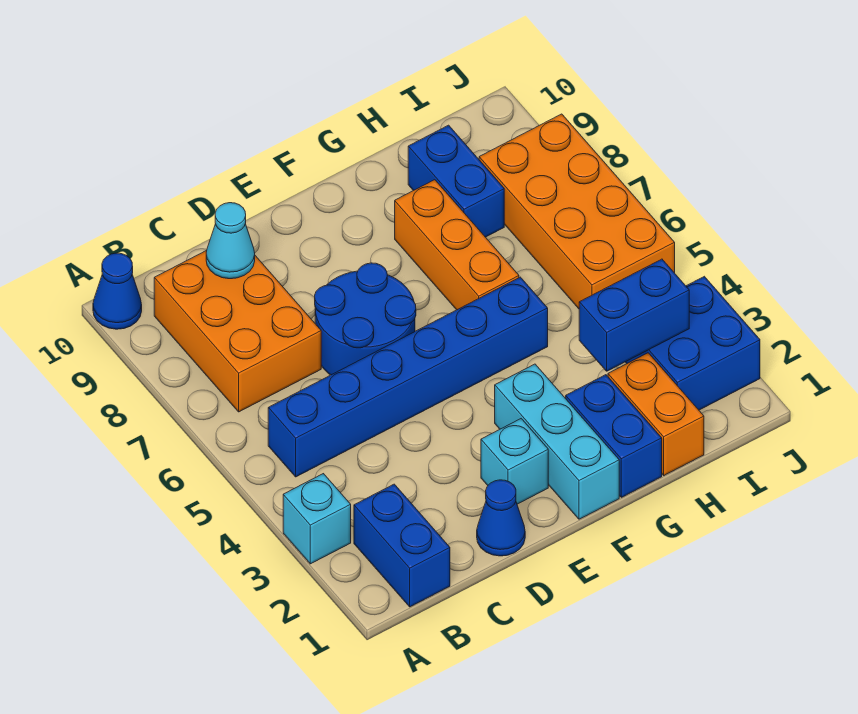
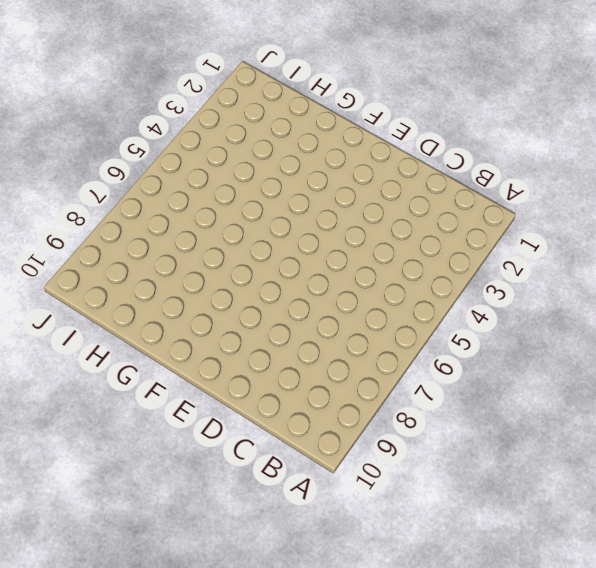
none -> cyan brick A3 level 1
none -> blue cone A10 level 1
none -> blue brick B1:B2 level 1

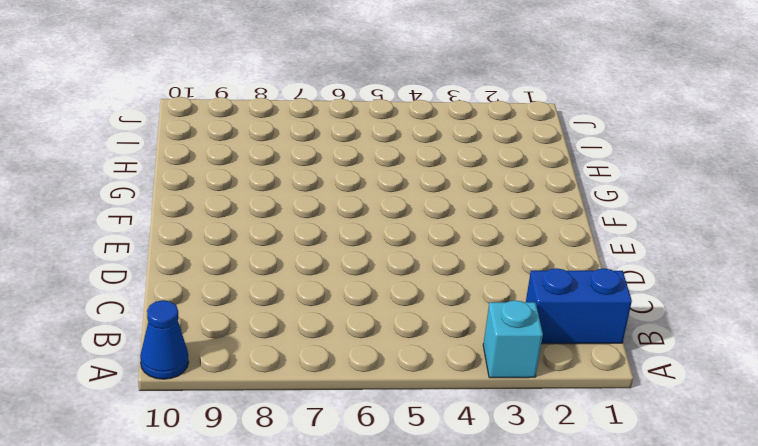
none -> blue brick B5:G5 level 1
none -> orange brick B7:C9 level 1
none -> blue cone D1 level 1

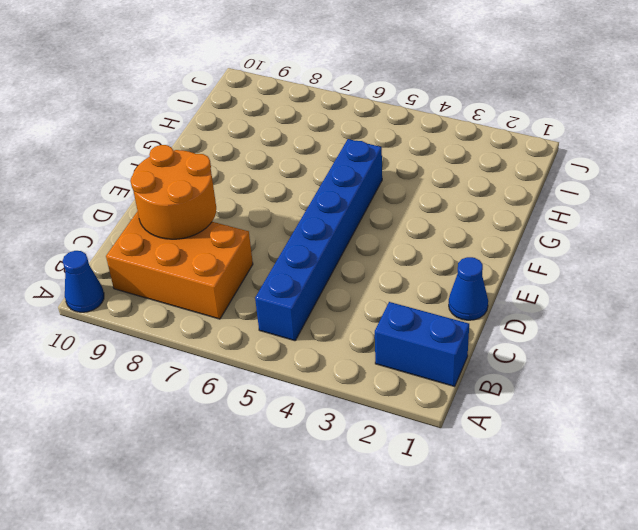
orange round brick C8:D9 level 2 -> cyan cone C9 level 2
none -> cyan brick A3 level 1
none -> blue round brick D6:E7 level 1
none -> cyan brick E2 level 1

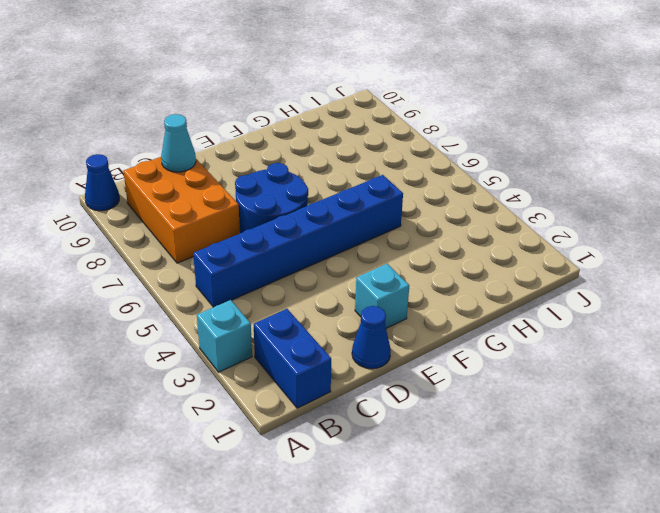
none -> cyan brick F1:F3 level 1
none -> blue brick G1:G2 level 1
none -> orange brick G6:G8 level 1

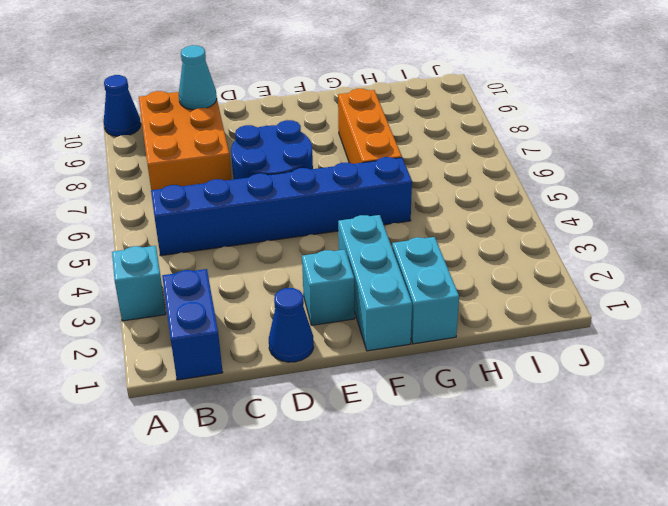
cyan brick G1:G2 level 1 -> blue brick G1:G2 level 1
none -> orange brick H1:H2 level 1
none -> blue brick H8:H9 level 1
none -> blue brick I2:J3 level 1

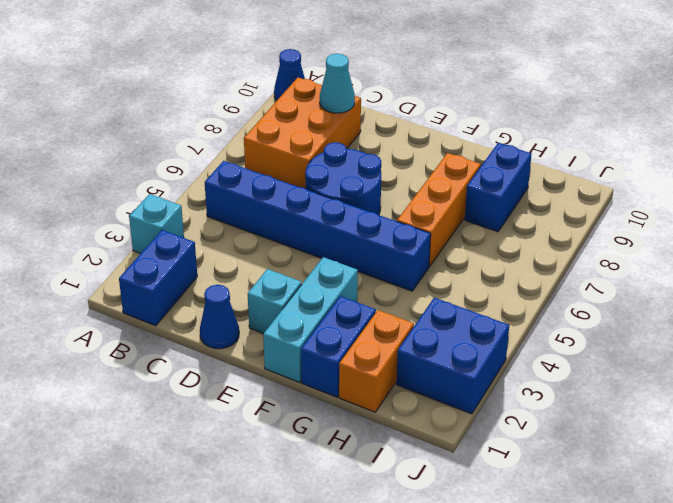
none -> orange brick I5:J8 level 1
none -> blue brick H3:I3 level 2

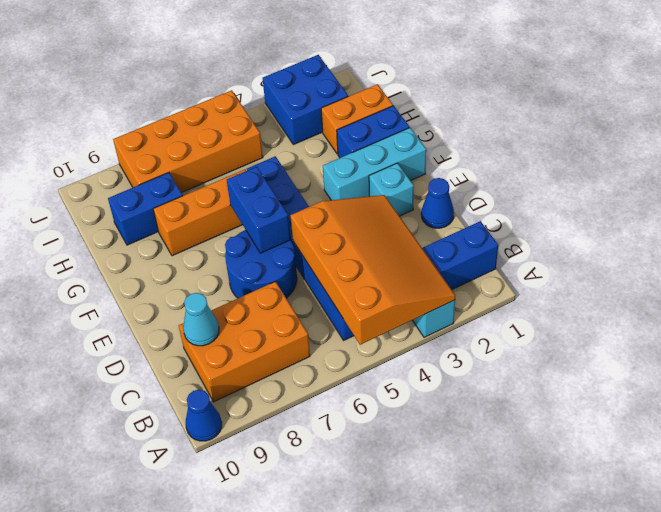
orange slope A3:D5 level 2 top 5 -> none
blue brick E6:F6 level 2 -> blue brick H3:I3 level 2

